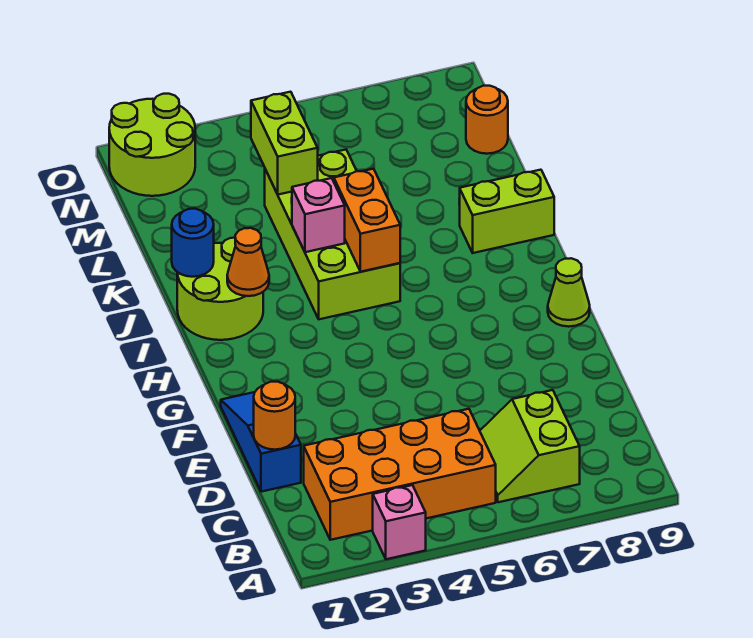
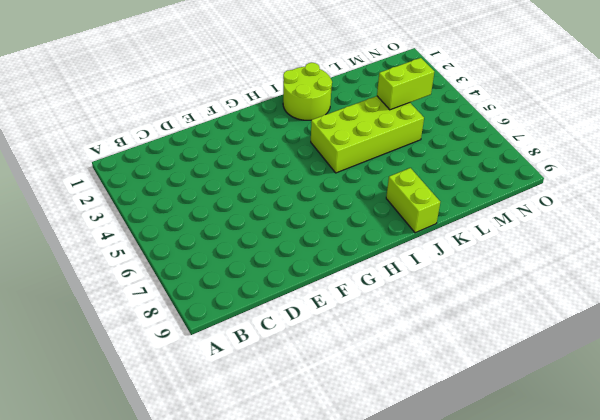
none -> pink brick A3 level 1
none -> orange brick B2:C5 level 1
none -> lime slope B6:C7 level 1 top 7

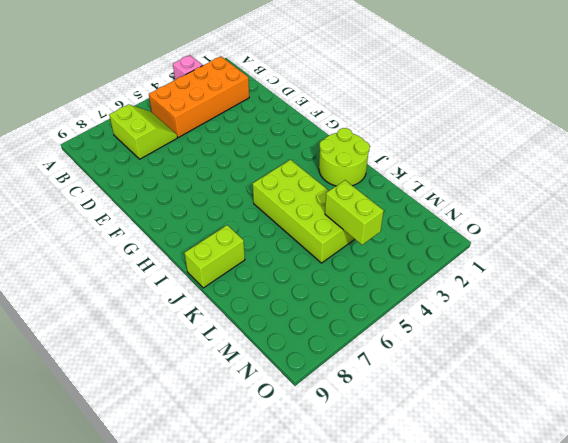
none -> blue slope D1:F1 level 1 top D
none -> lime cone G9 level 1
none -> orange round brick M9 level 1

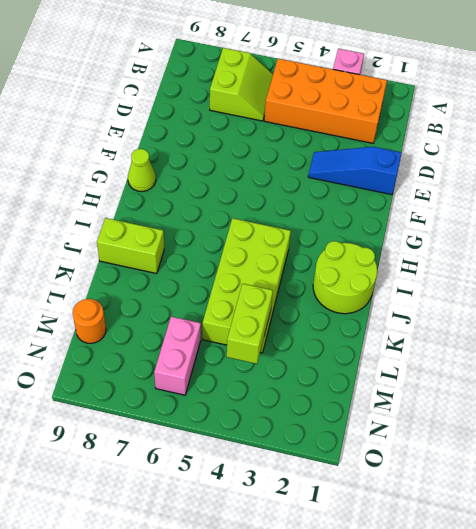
blue slope E1:E3 level 1 top 1 -> blue slope D1:F1 level 1 top D
pink brick M6:N6 level 1 -> none
none -> lime round brick N1:O2 level 1
none -> orange round brick D1 level 2
none -> orange cone I2 level 2

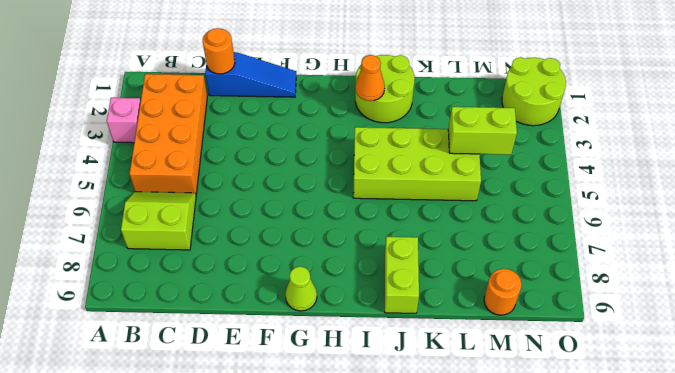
none -> orange brick I5:J5 level 2
none -> blue round brick J1 level 2
none -> pink brick J4 level 2

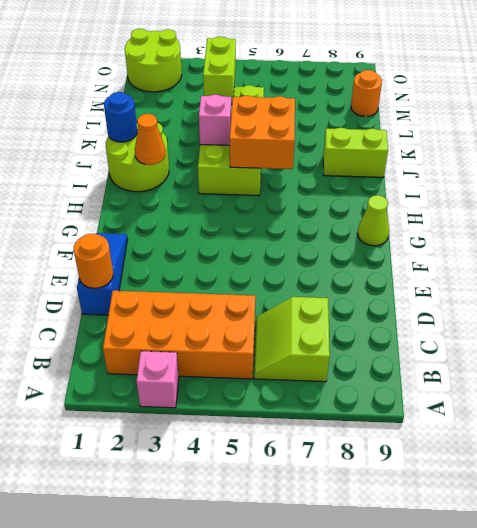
orange brick I5:J6 level 2 -> orange brick I5:J5 level 2

